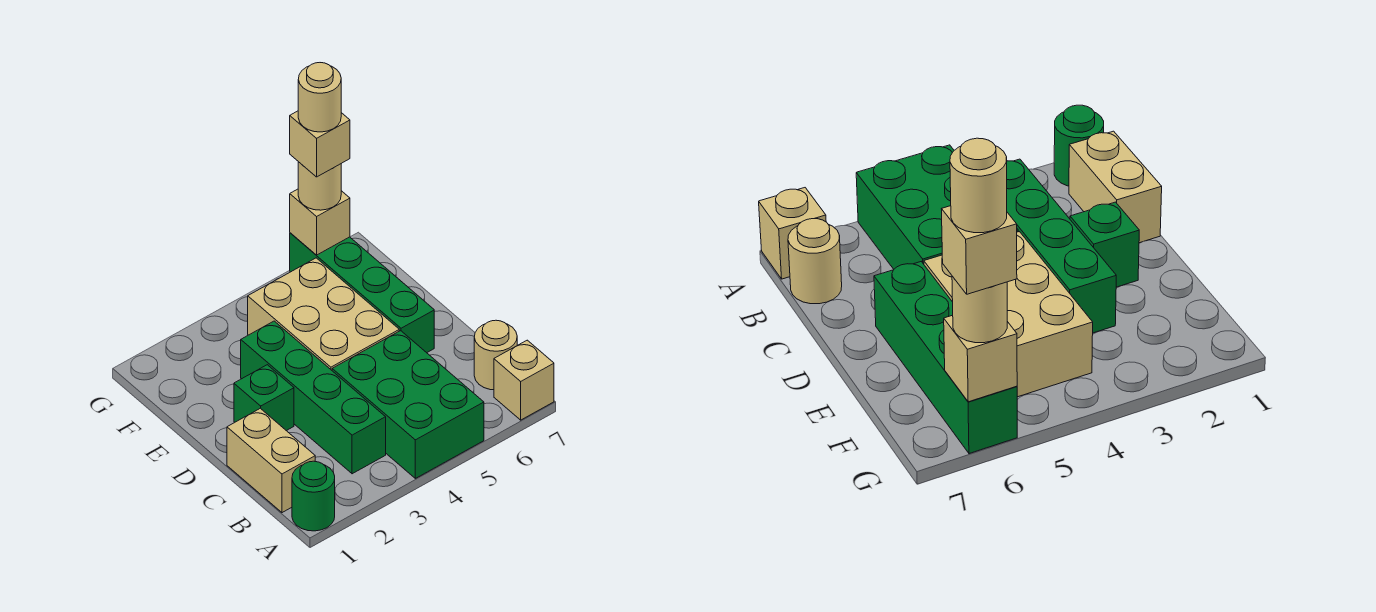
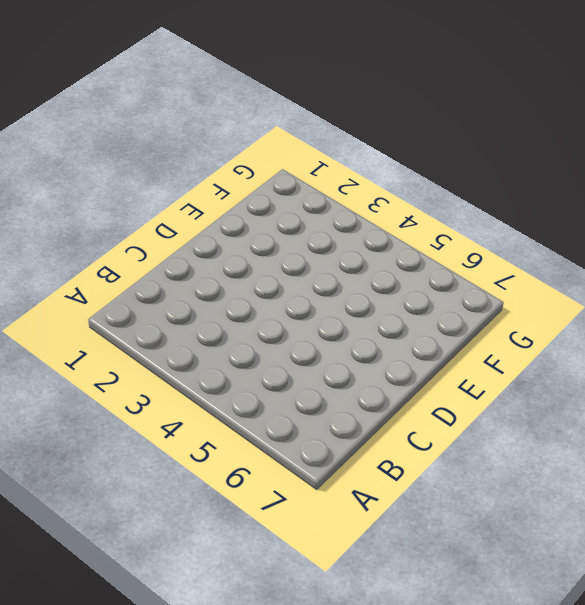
none -> green round brick A1 level 1
none -> green brick A4:C5 level 1
none -> tan brick A7 level 1

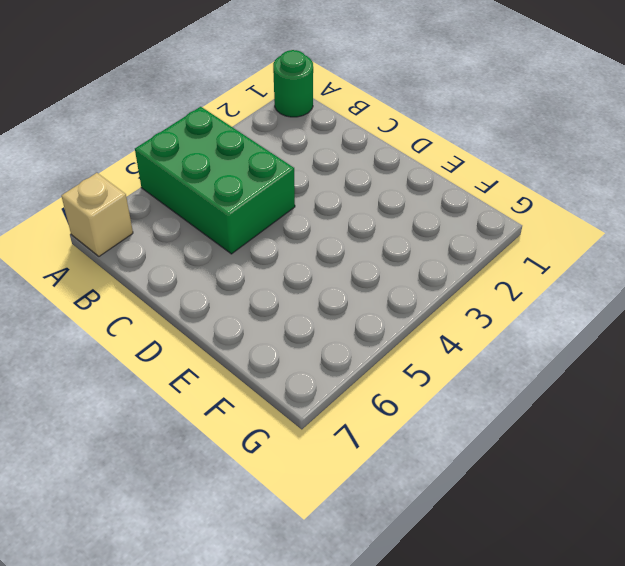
none -> tan brick B1:C1 level 1
none -> green brick B3:E3 level 1
none -> tan round brick B7 level 1

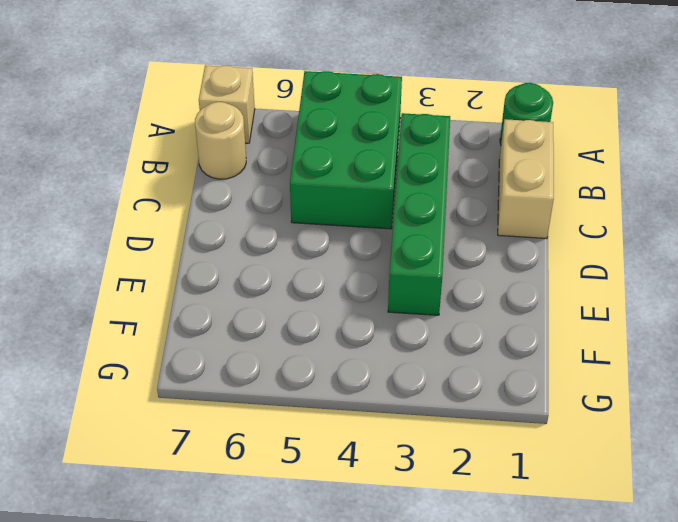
none -> green brick D2 level 1
none -> tan brick D4:F5 level 1
none -> green brick D6:G6 level 1

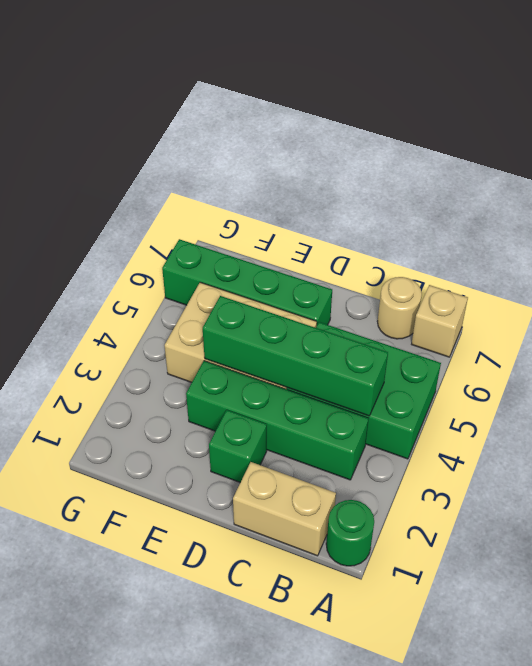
green brick B4:E4 level 2 -> none
none -> tan brick G6 level 2
none -> tan round brick G6 level 3
none -> tan brick G6 level 4

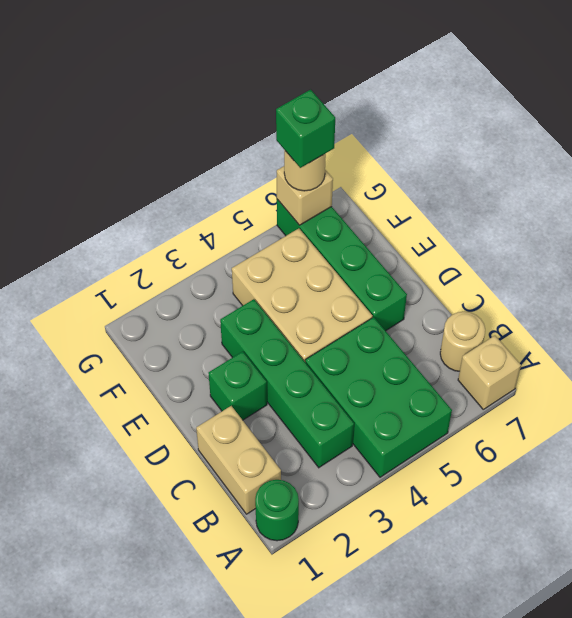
green brick G6 level 4 -> tan brick G6 level 4
none -> tan round brick G6 level 5

